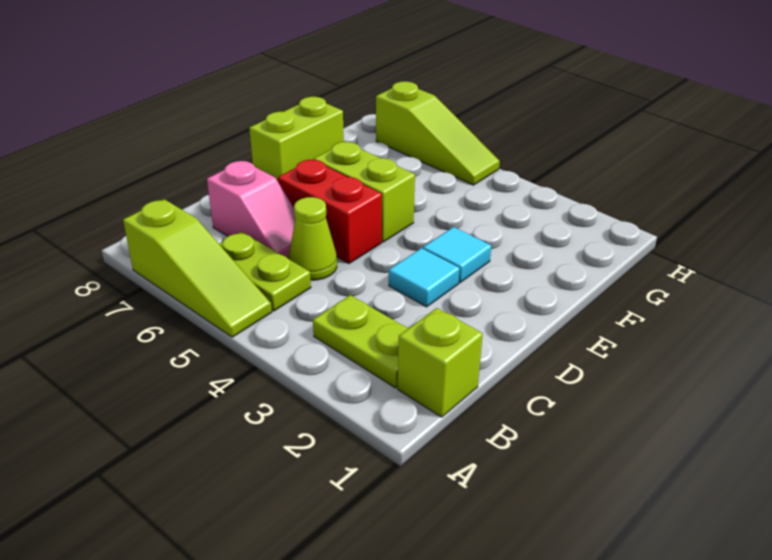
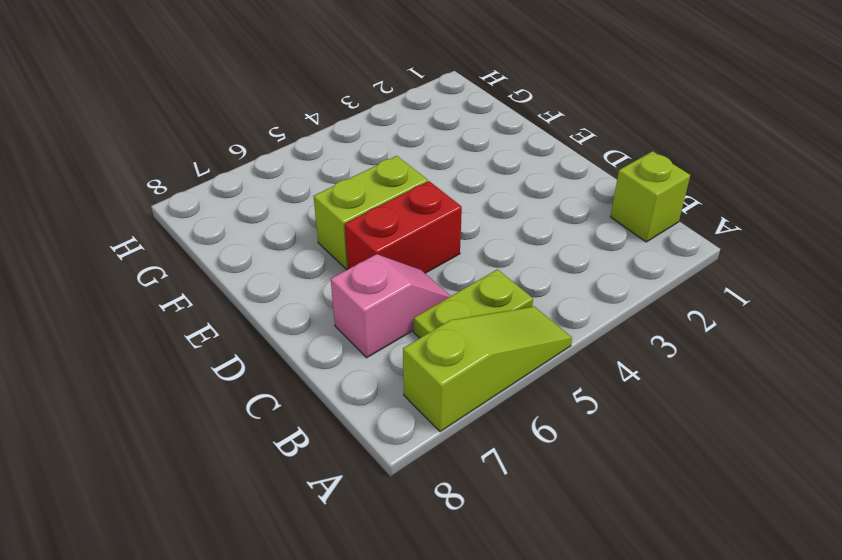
none -> lime plate B2:B3 level 1
none -> lime cone C5 level 1
none -> cyan tile D3 level 1

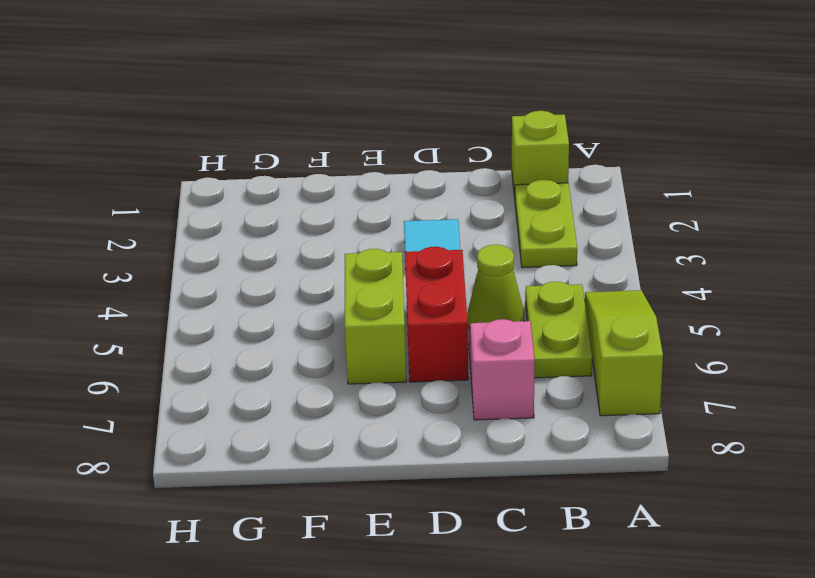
none -> cyan tile E3 level 1
none -> lime brick E8:F8 level 1
none -> lime slope H5:H7 level 1 top 7

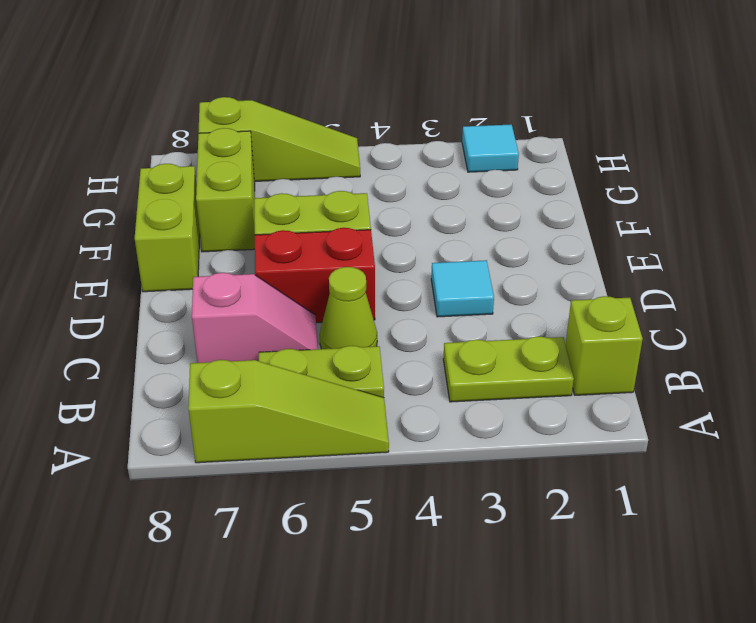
lime brick F7:G7 level 1 -> none
cyan tile H2 level 1 -> cyan tile E3 level 1

